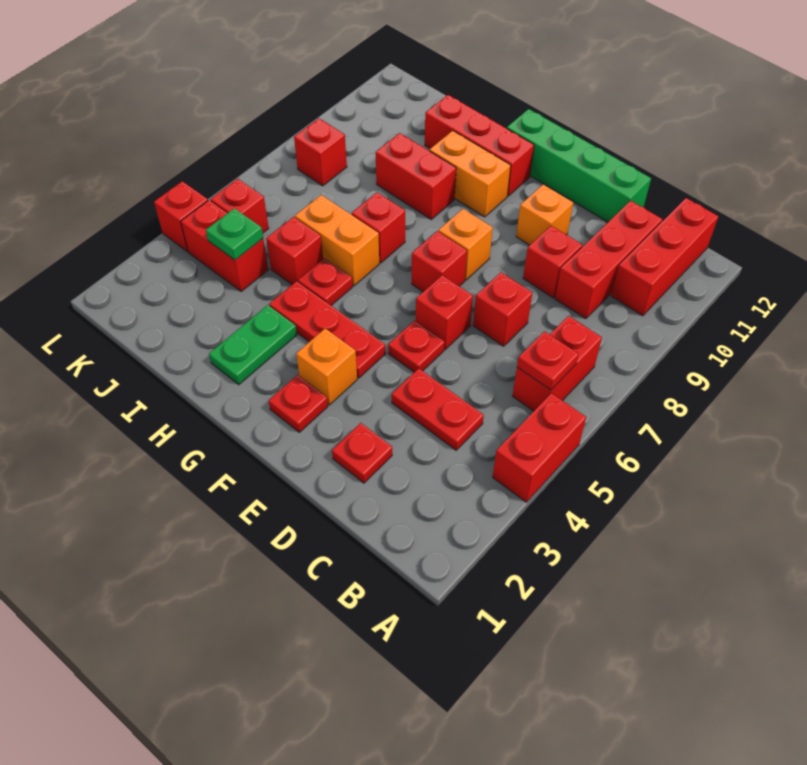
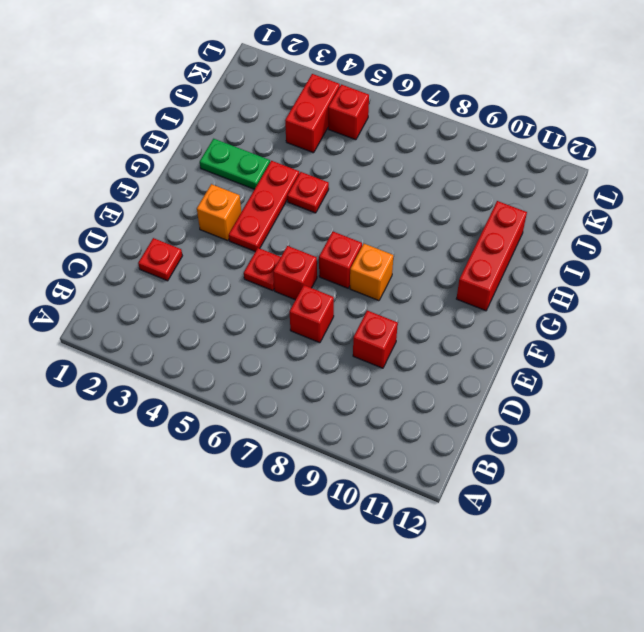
none -> red brick A4:A5 level 1
none -> red brick B6:B7 level 1
none -> red brick B10:B12 level 1
none -> red plate C4:D4 level 1

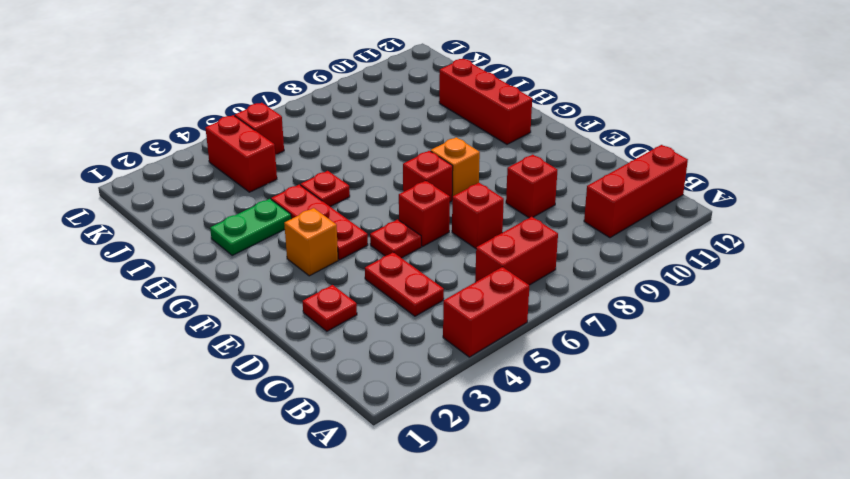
none -> red brick C9:C11 level 1
none -> green brick D12:G12 level 1
none -> orange brick E10 level 1
none -> red plate F2 level 1

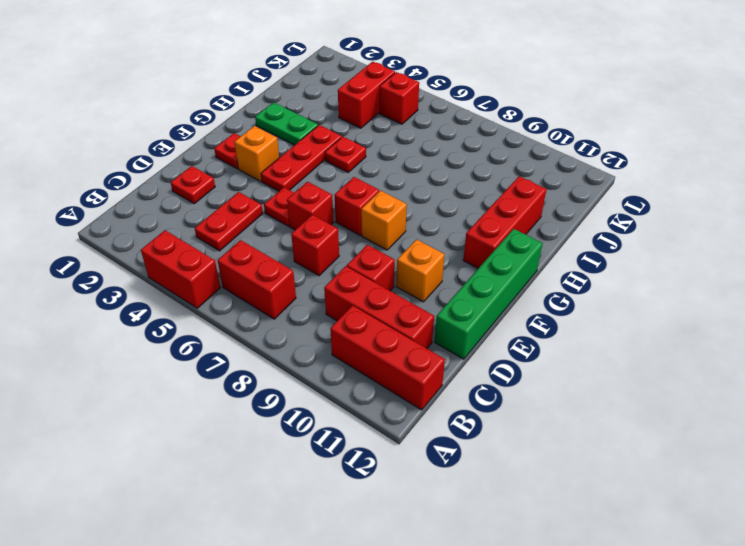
none -> orange brick G10:H10 level 1
none -> orange brick H6:I6 level 1
none -> red brick H7 level 1
none -> red brick H9:I9 level 1

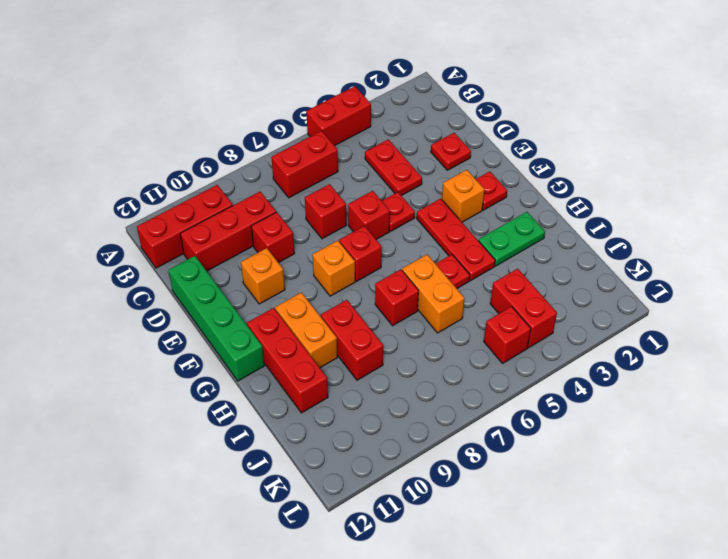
none -> red brick I5 level 1
none -> red brick K8 level 1
none -> red brick L4 level 1
none -> red plate B6 level 2

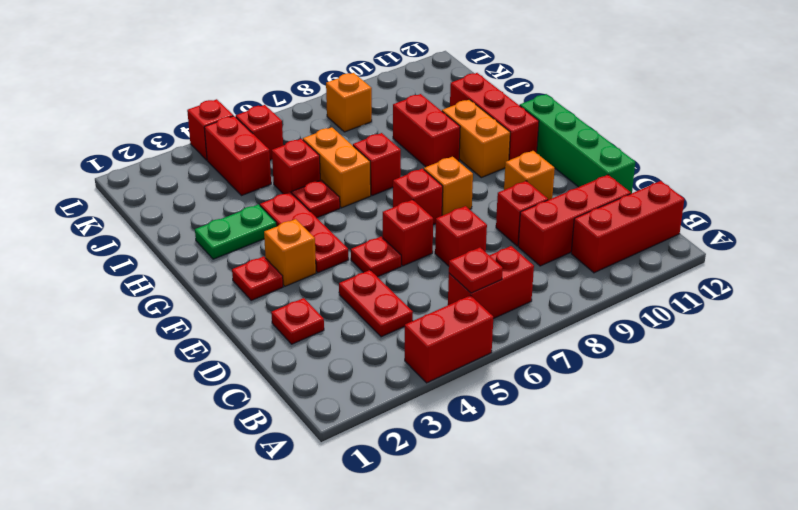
orange brick K8 level 1 -> red brick K8 level 1
none -> green plate J4 level 2

